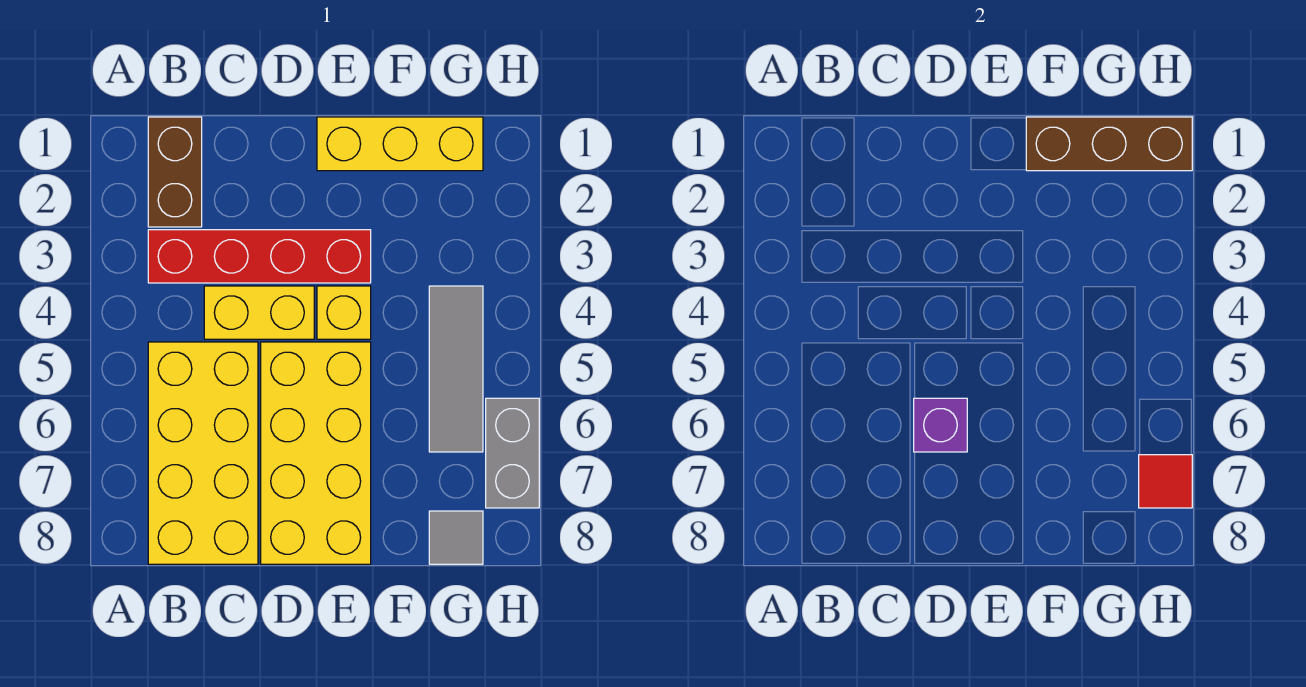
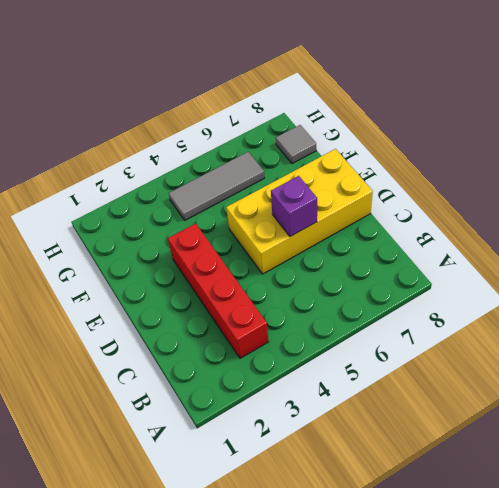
none -> brown brick B1:B2 level 1
none -> yellow brick B5:C8 level 1
none -> yellow brick C4:D4 level 1

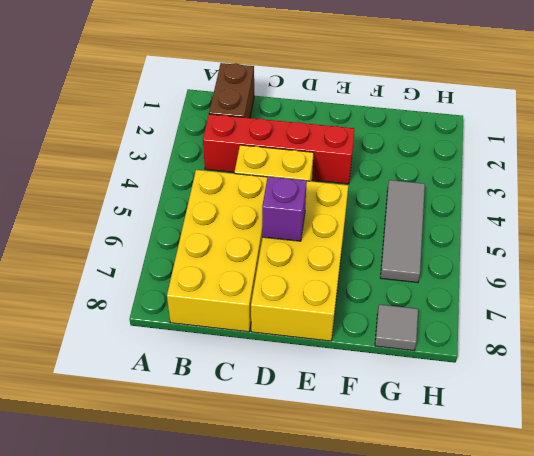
none -> yellow brick E1:G1 level 1
none -> yellow brick E4 level 1
none -> grey brick H6:H7 level 1

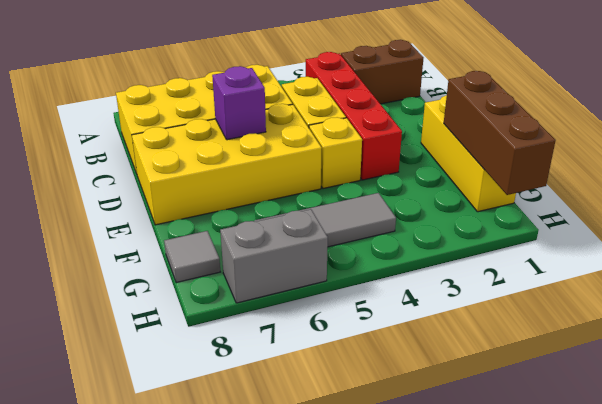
none -> red tile H7 level 2

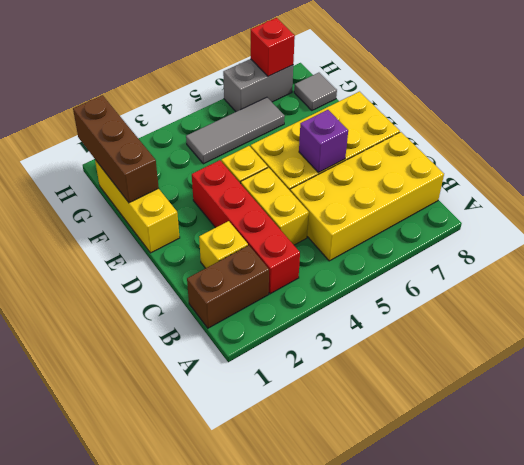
yellow brick C2 level 1 -> none
red brick H7 level 2 -> red tile H7 level 2

